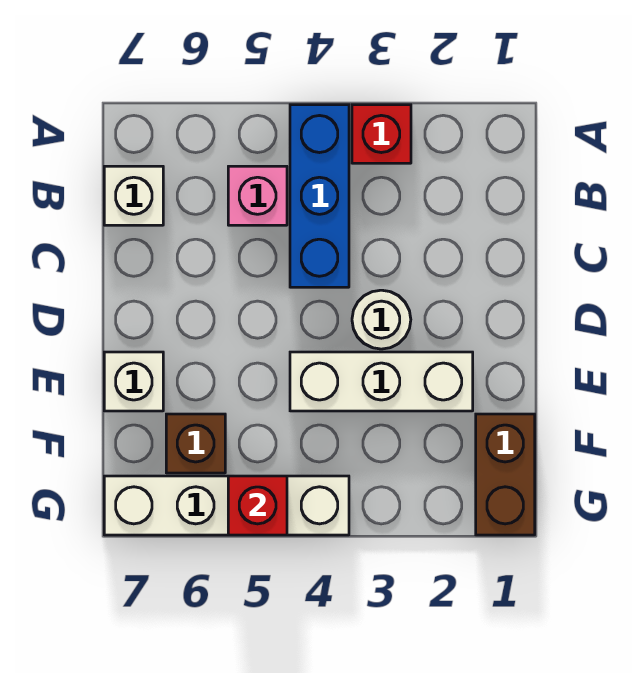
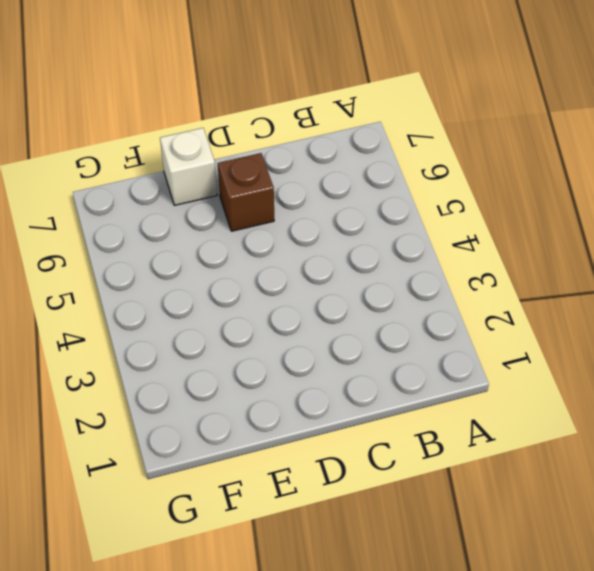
brown brick D6 level 1 -> brown brick F6 level 1
none -> red brick A3 level 1
none -> blue brick A4:C4 level 1

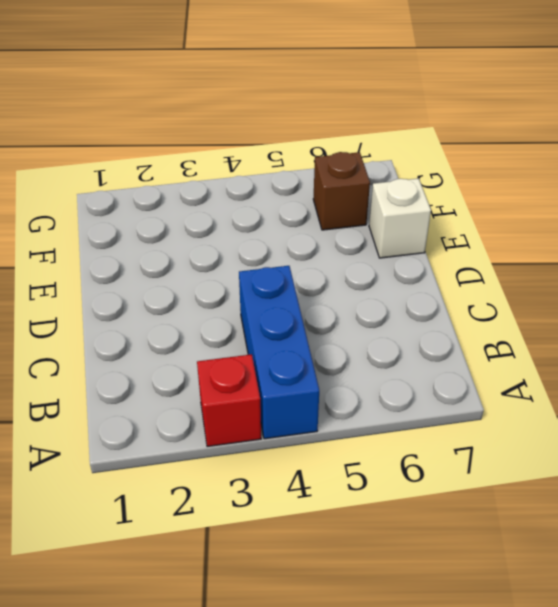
none -> pink brick B5 level 1
none -> white brick B7 level 1

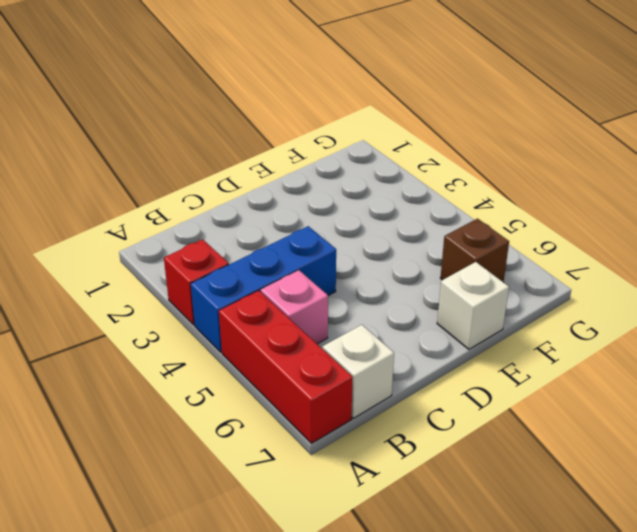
red brick A5:A7 level 1 -> none
none -> white round brick D3 level 1
none -> white brick E2:E4 level 1

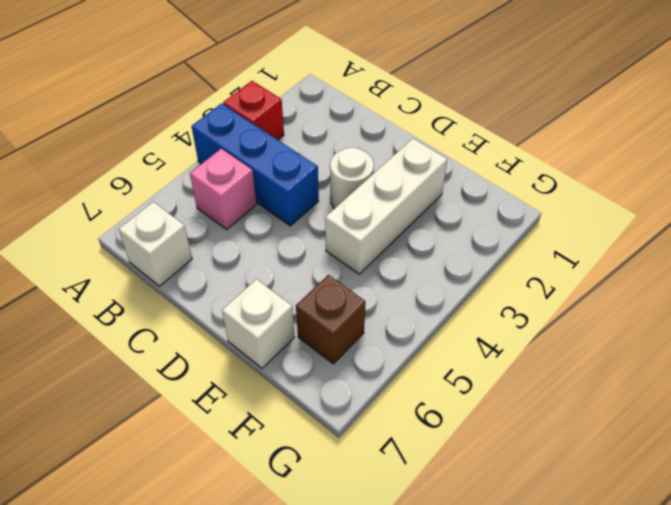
none -> brown brick F1:G1 level 1
none -> white brick G4:G7 level 1

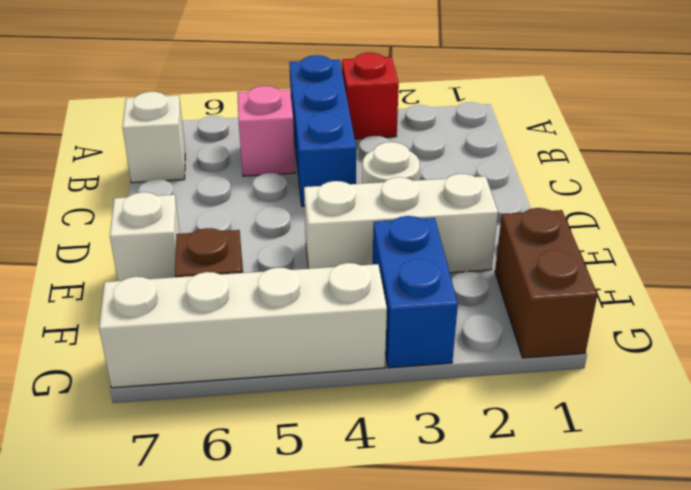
blue brick F3:G3 level 1 -> none
none -> red brick G5 level 2

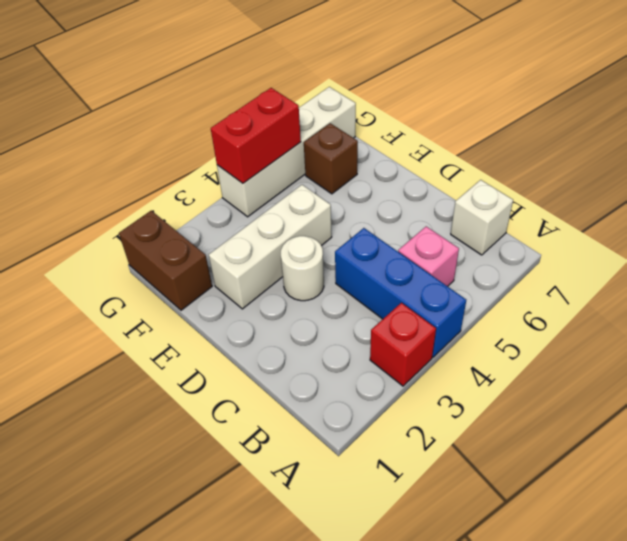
red brick G4:G5 level 2 -> red brick G5 level 2
none -> white brick E7 level 1

